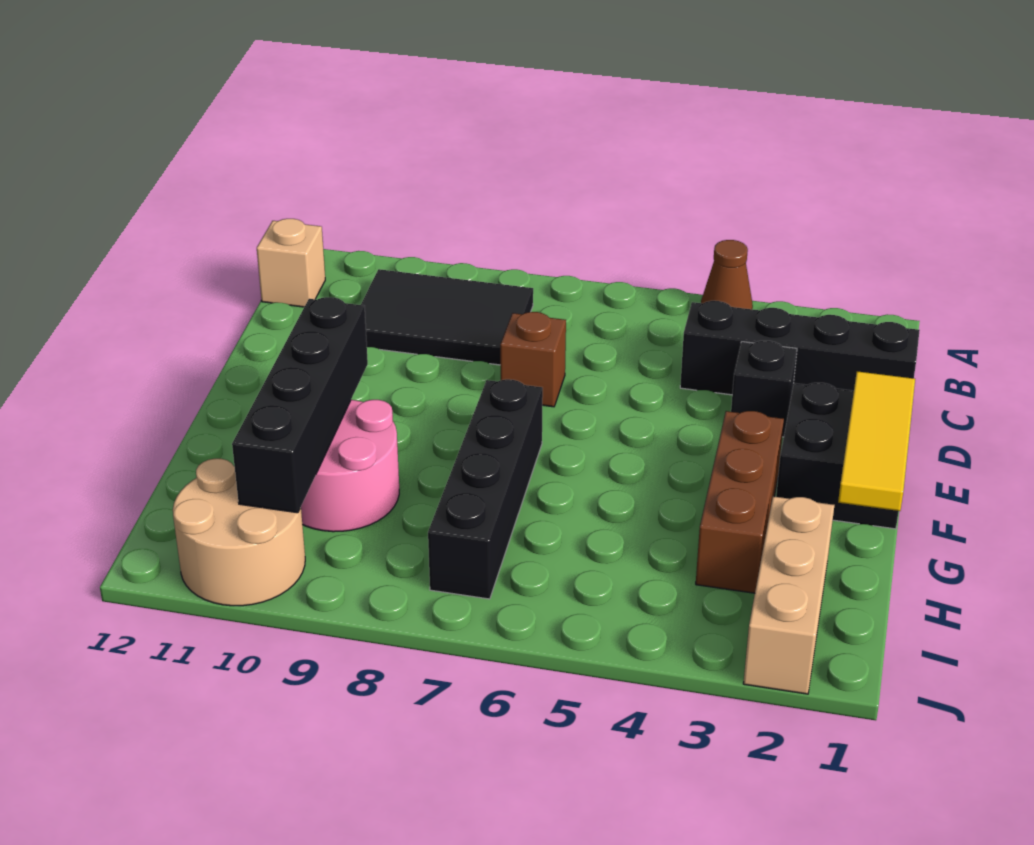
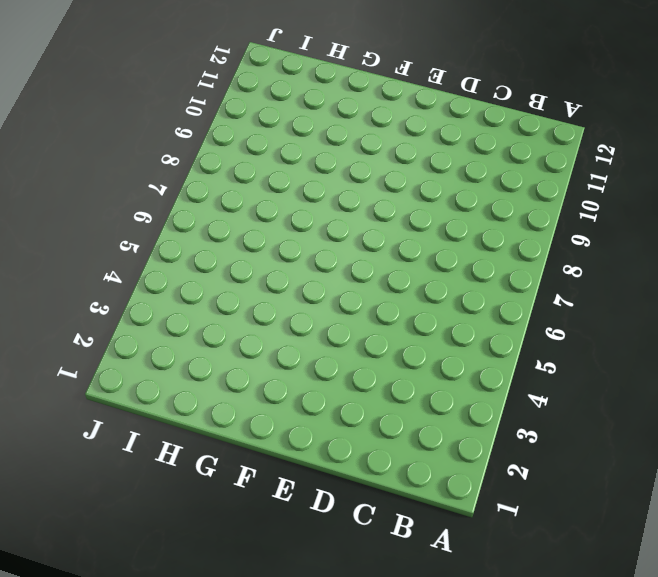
none -> brown cone A4 level 1
none -> black tile B8:C10 level 1
none -> tan brick B12 level 1

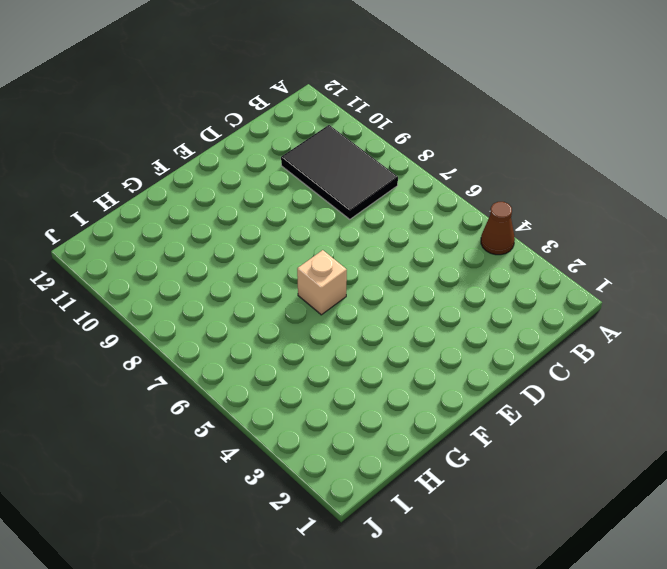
tan brick F6 level 1 -> tan brick B12 level 1
none -> black brick C1:C4 level 1
none -> black brick D3 level 1
none -> brown brick D7 level 1

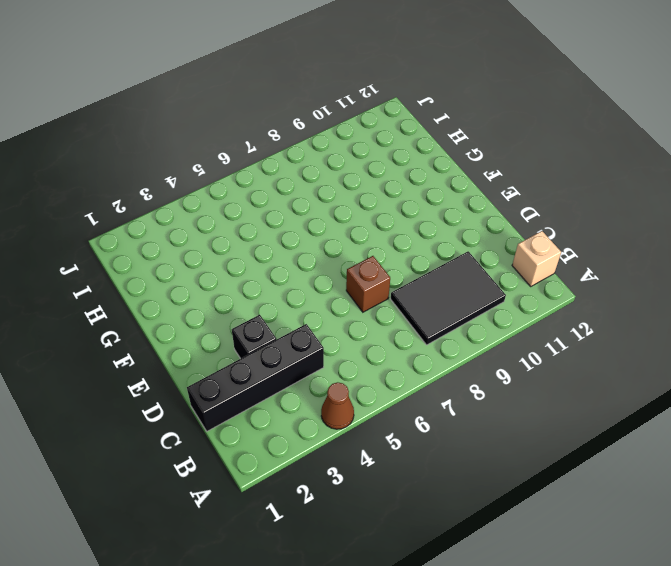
none -> black brick E1:F2 level 1
none -> brown brick F3:H3 level 1
none -> black brick F7:I7 level 1

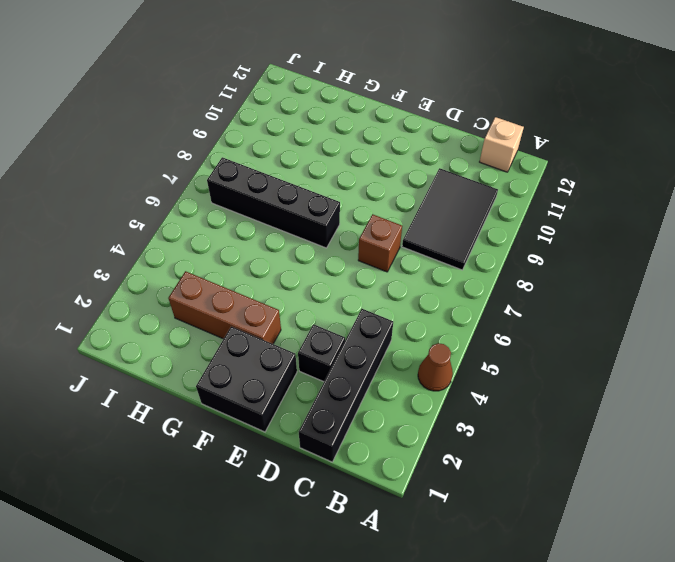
none -> pink round brick G9:H10 level 1
none -> tan brick H2:J2 level 1
none -> tan round brick I10:J11 level 1

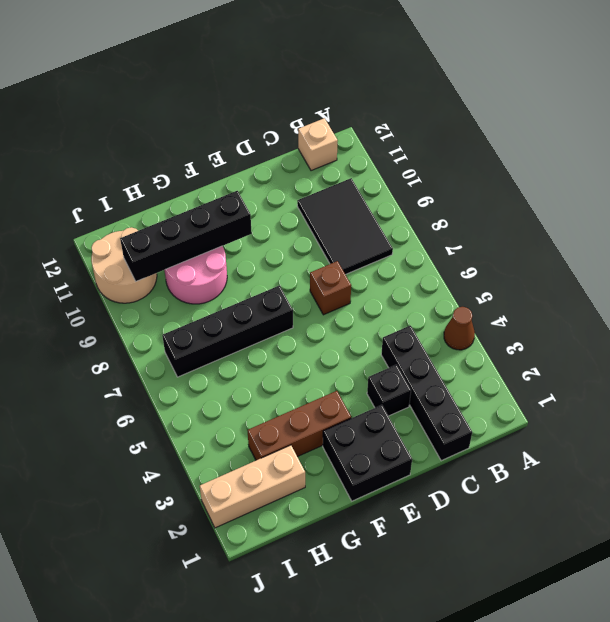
none -> yellow tile E1:G1 level 2

